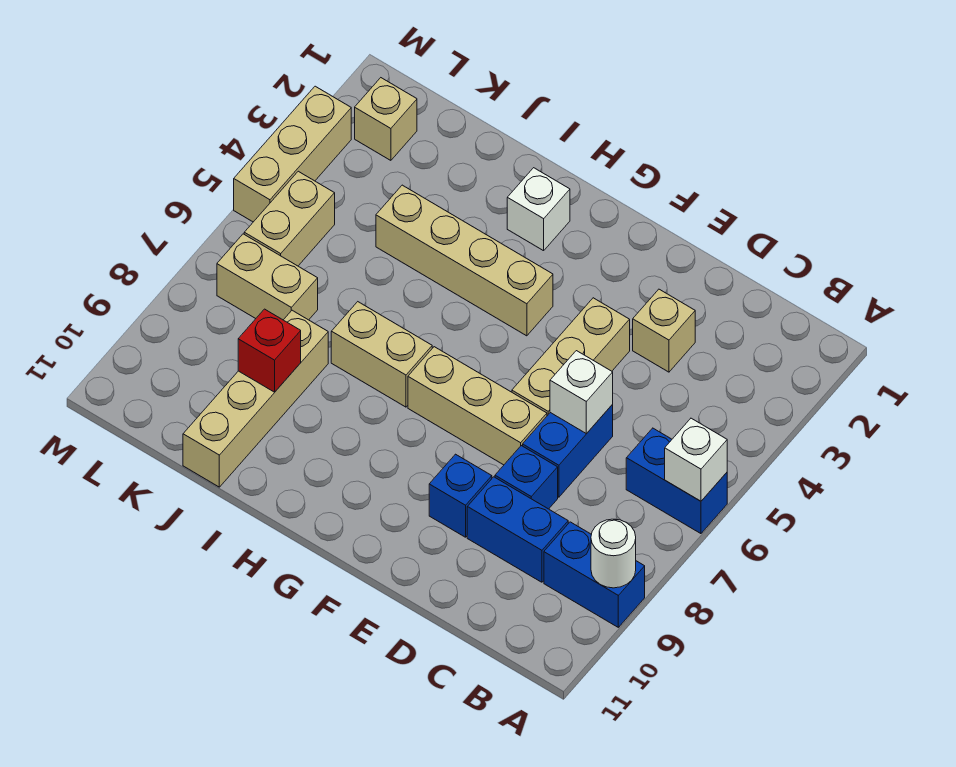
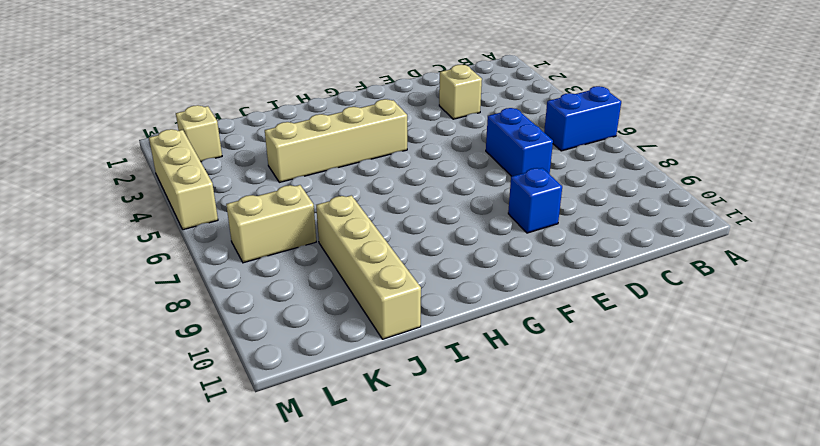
none -> blue brick A9:B9 level 1
none -> blue brick C9:D9 level 1
none -> blue brick D8 level 1

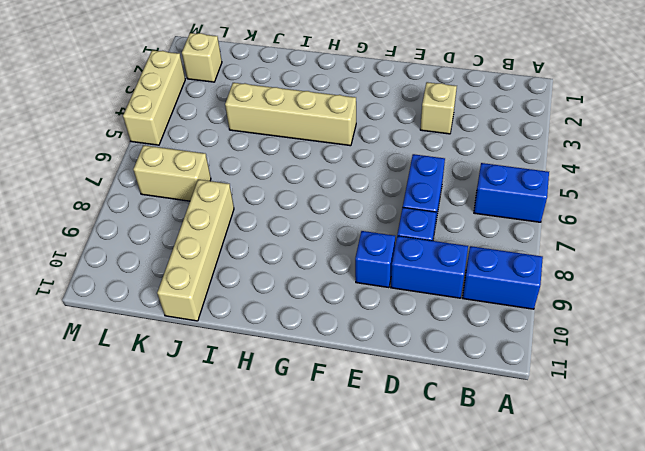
none -> tan brick E4:E6 level 1
none -> tan brick E7:G7 level 1
none -> white brick H2 level 1

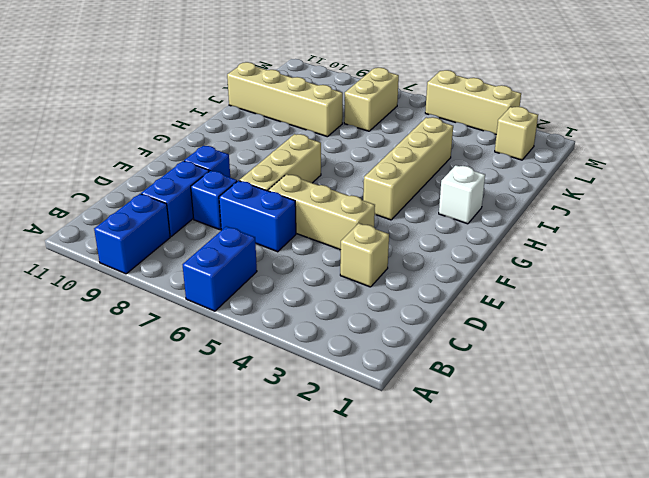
none -> tan brick H7:I7 level 1
none -> tan brick L5:L6 level 1
none -> white brick A6 level 2

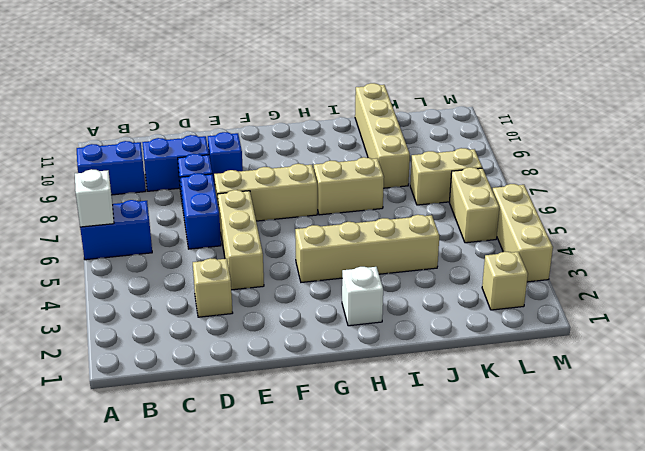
none -> white round brick A9 level 2
none -> white brick D6 level 2
none -> red brick J9 level 2

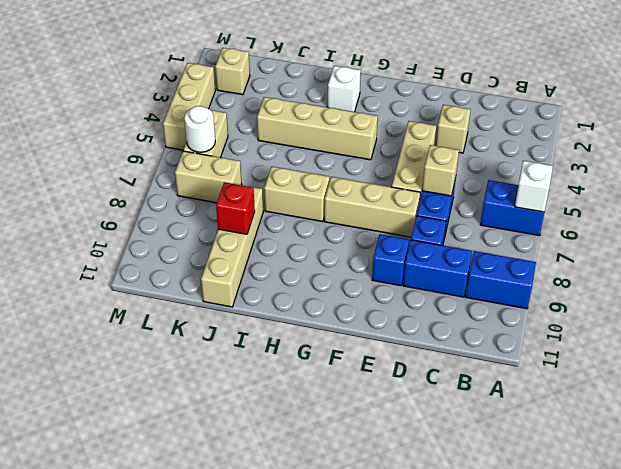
tan brick D6 level 2 -> white brick D6 level 2
white round brick L6 level 2 -> white round brick A9 level 2

